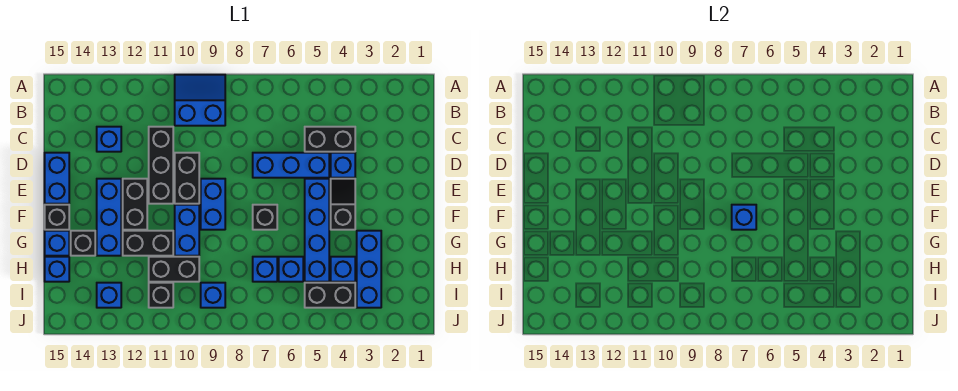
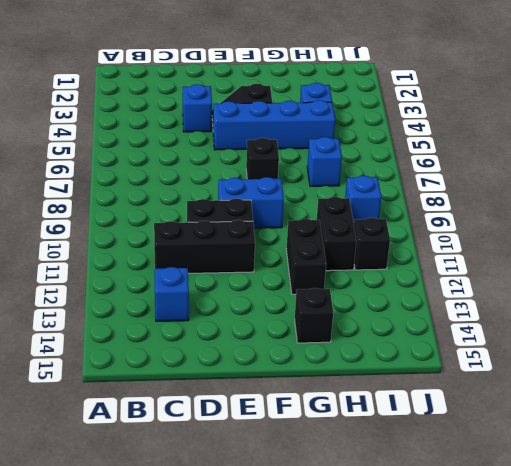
none -> blue slope A9:B10 level 1 top B
none -> black brick C4:C5 level 1
none -> blue brick D5:D7 level 1
none -> blue brick D15:E15 level 1

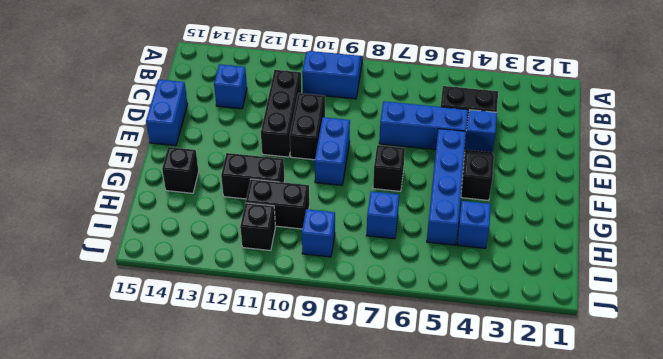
none -> black brick E12:F12 level 1
none -> blue brick E13:G13 level 1
none -> blue brick F10:G10 level 1
none -> black brick F15 level 1

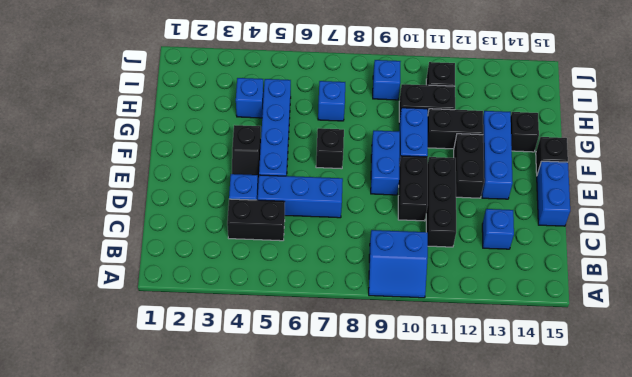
none -> blue brick G3:I3 level 1
none -> blue brick G15 level 1
none -> blue brick H6 level 1
none -> blue brick H15 level 1

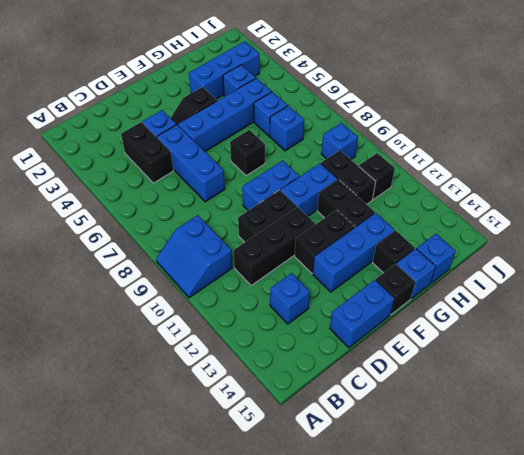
none -> black brick I4:I5 level 1
none -> blue brick I13 level 1
none -> blue brick F7 level 2

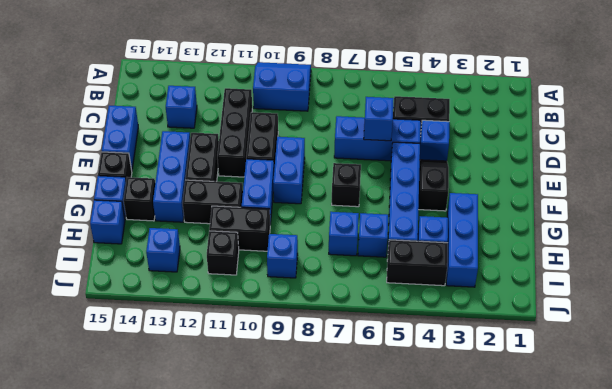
blue brick D6 level 2 -> blue brick F7 level 2

